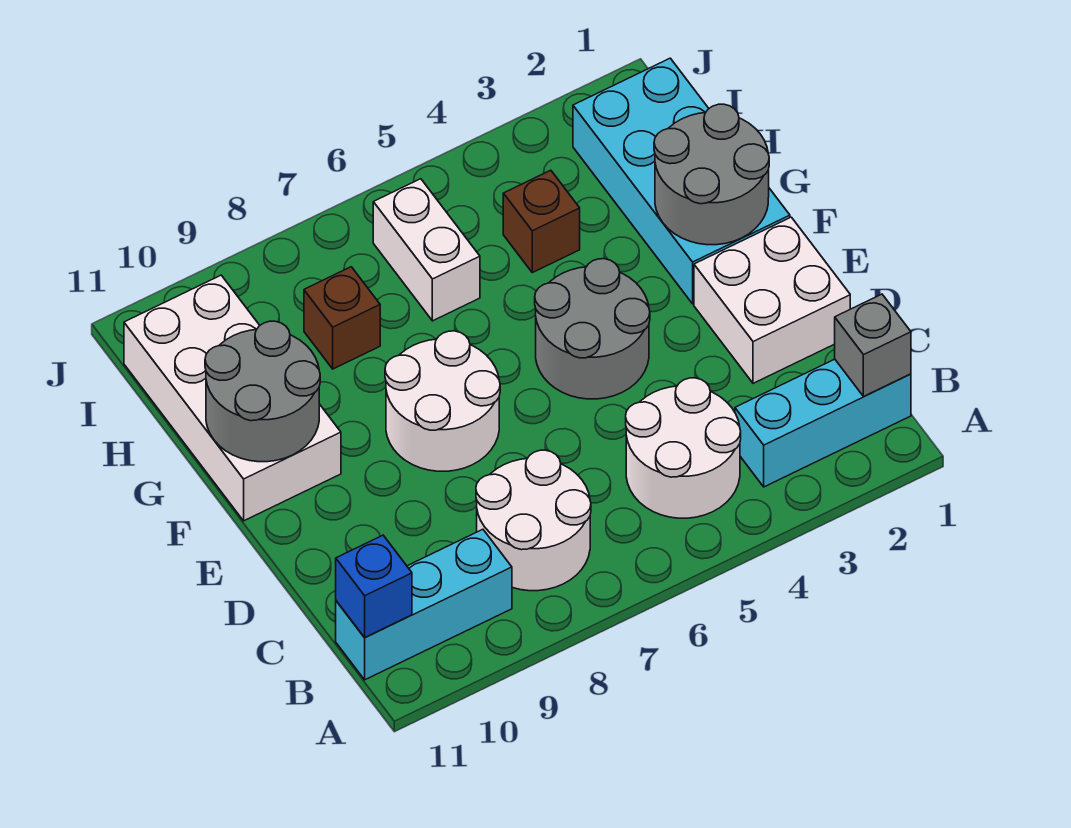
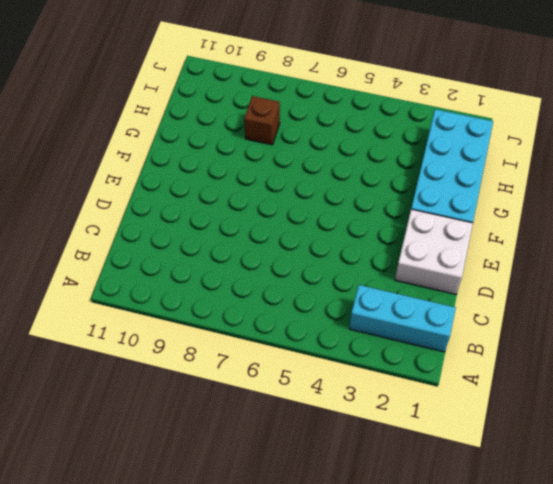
none -> white round brick B4:C5 level 1
none -> white round brick B7:C8 level 1
none -> cyan brick B9:B11 level 1

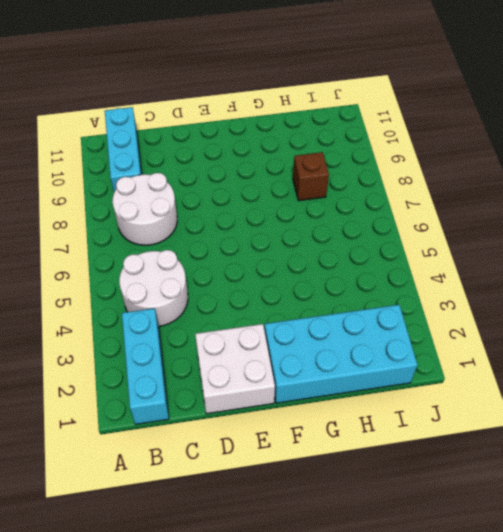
none -> grey round brick E4:F5 level 1
none -> white round brick E7:F8 level 1
none -> white brick F10:I11 level 1

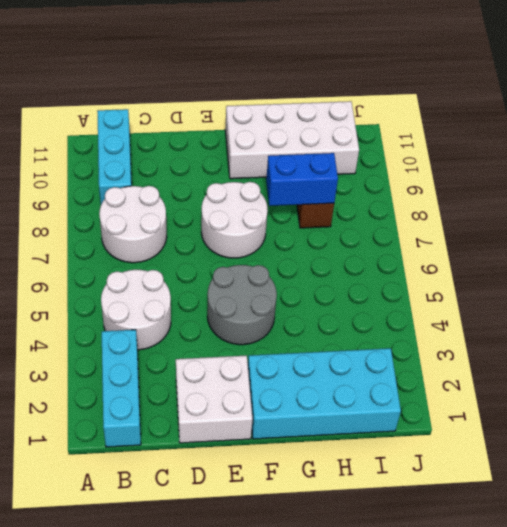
blue brick G8:H8 level 2 -> none
none -> brown brick H4 level 1
none -> white brick H6:I6 level 1
none -> grey brick B1 level 2

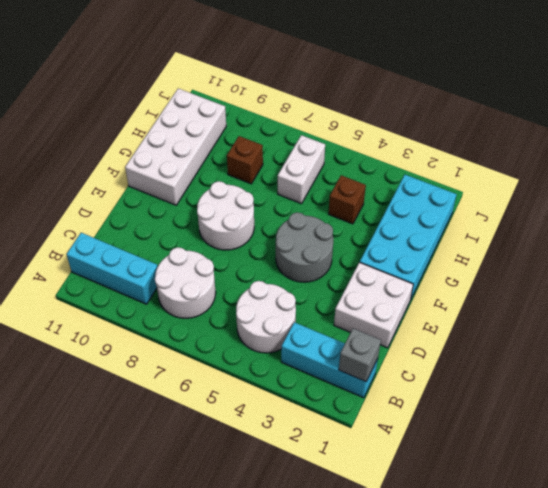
none -> blue brick B11 level 2
none -> grey round brick F1:G2 level 2
none -> grey round brick F10:G11 level 2

